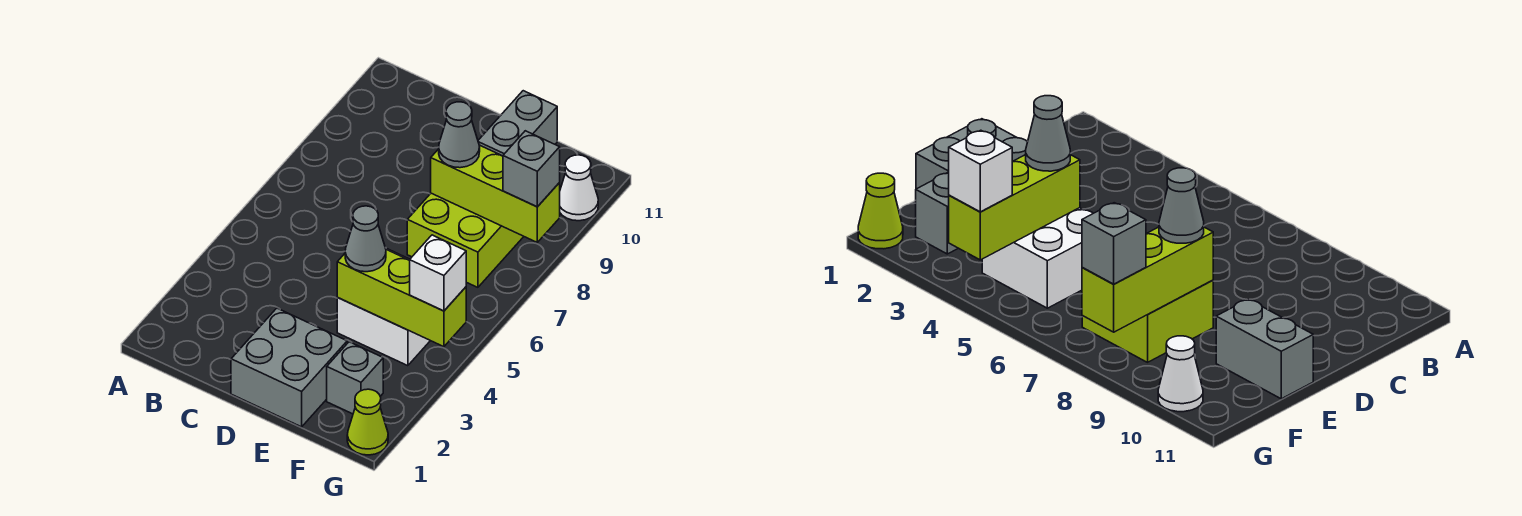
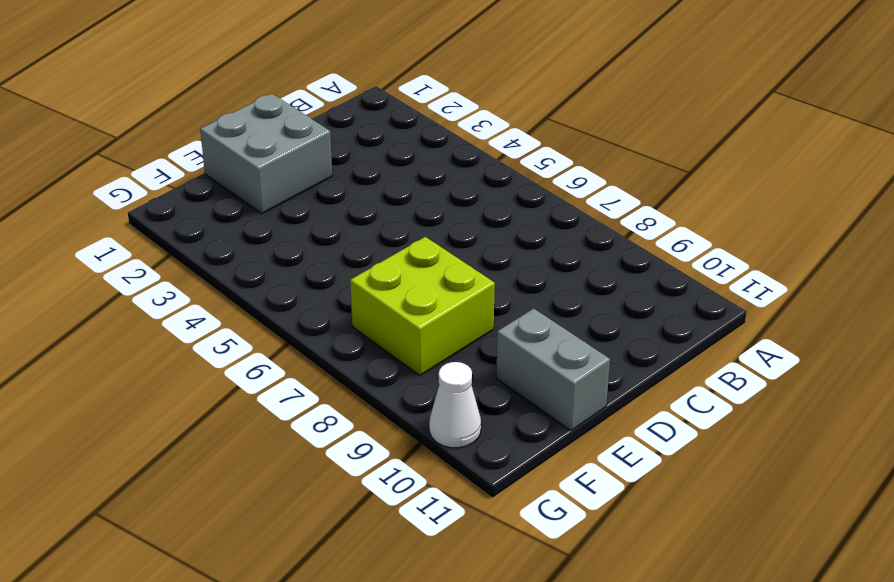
none -> white brick E4:F5 level 1
none -> grey brick F2 level 1
none -> lime cone G1 level 1

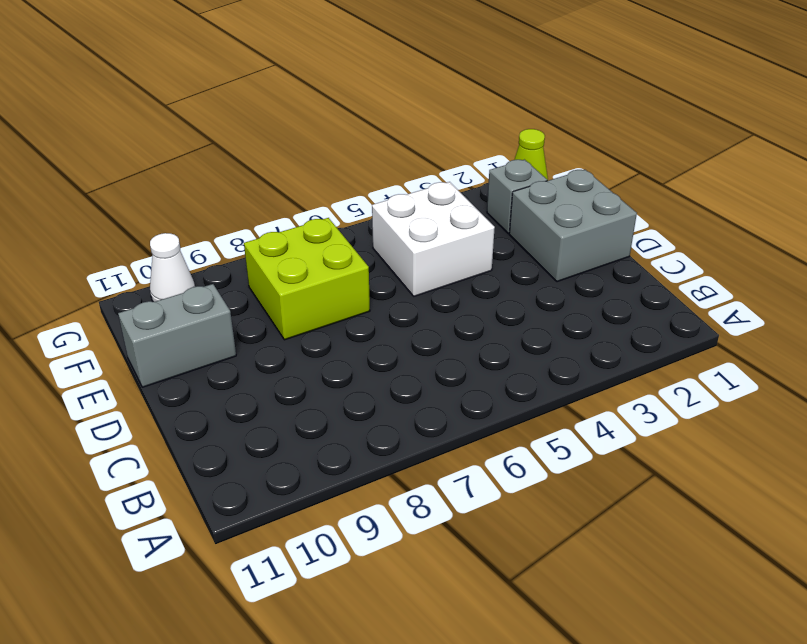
none -> lime brick E4:G4 level 2
none -> lime brick E8:G8 level 2
none -> grey cone E4 level 3

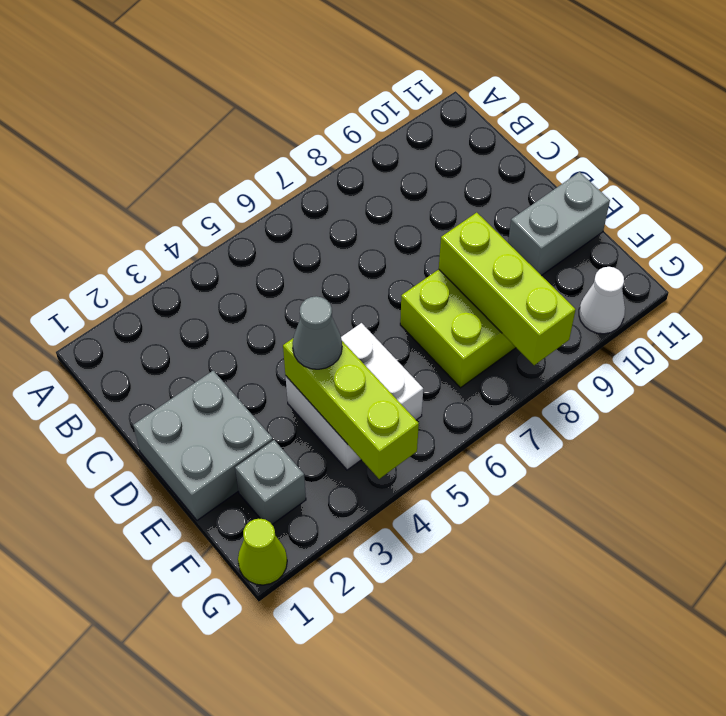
none -> grey cone E8 level 3
none -> white brick G4 level 3
none -> grey brick G8 level 3

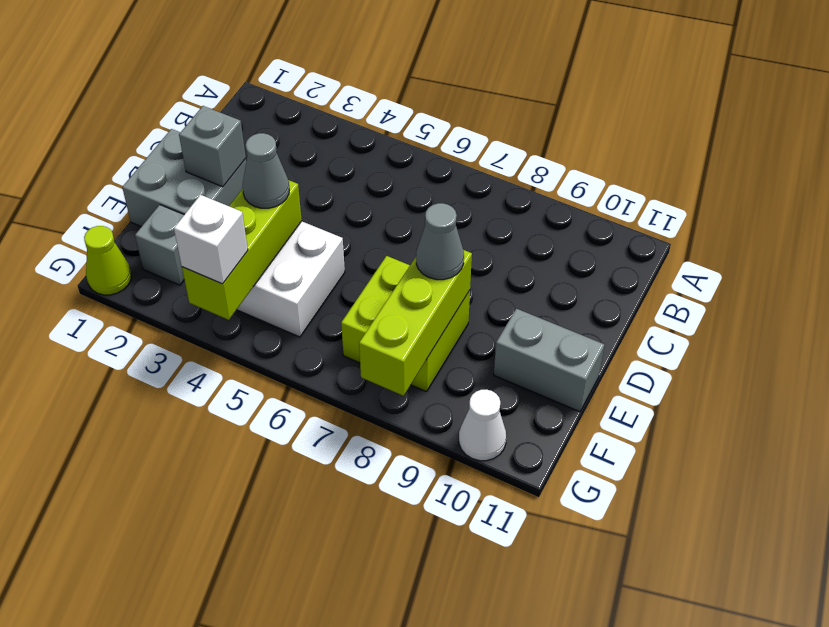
grey brick D2 level 2 -> grey brick G8 level 3

